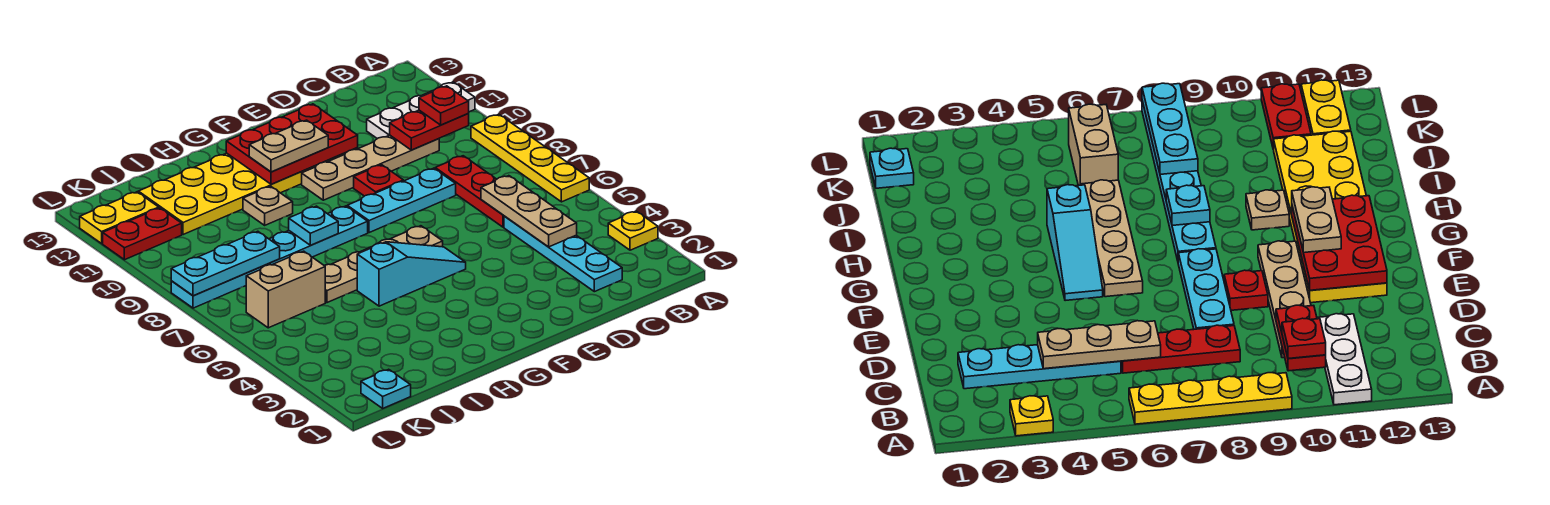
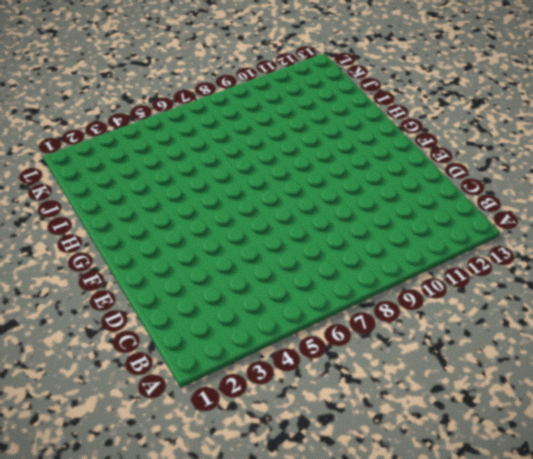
none -> yellow plate A3 level 1
none -> yellow plate A6:A9 level 1
none -> white plate A11:C11 level 1

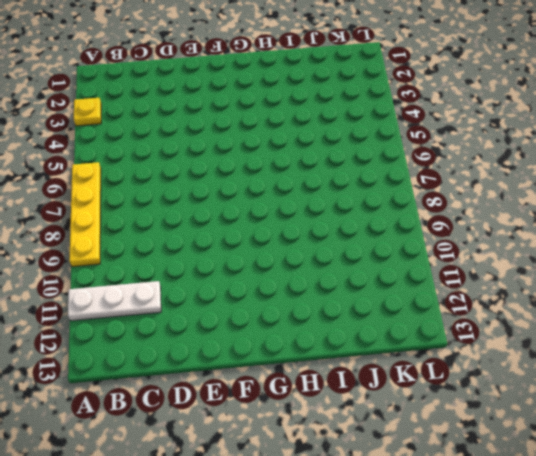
none -> cyan plate C2:C5 level 1
none -> red plate C6:C8 level 1
none -> tan plate C10:F10 level 1

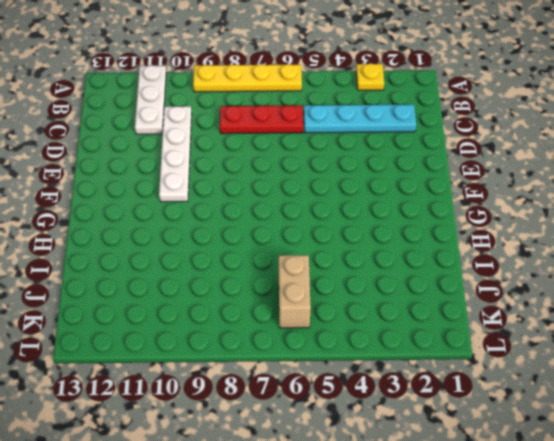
white plate C10:F10 level 1 -> tan plate C10:F10 level 1
none -> cyan plate D8:F8 level 1
none -> red plate E9 level 1
none -> yellow plate E11:J12 level 1

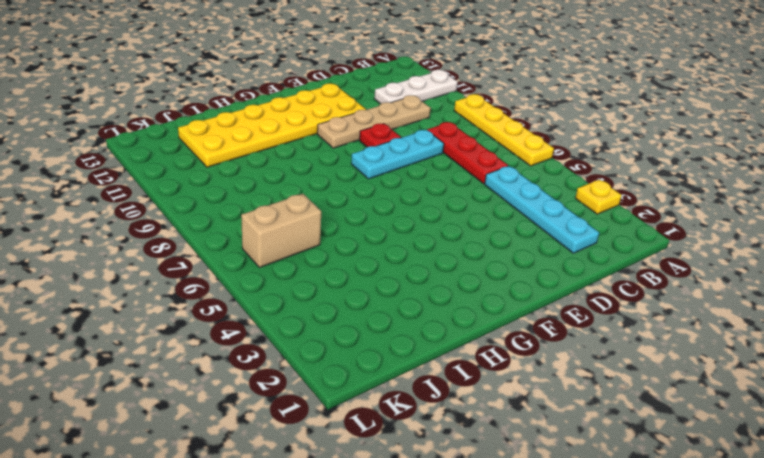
none -> cyan slope F5:H5 level 1 top H
none -> tan plate F6:I6 level 1
none -> cyan plate G8:L8 level 1

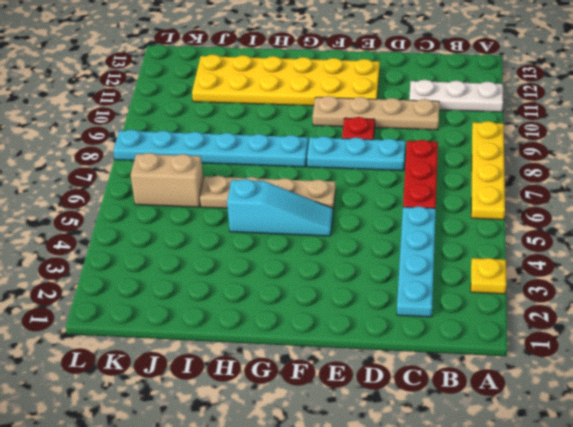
none -> tan plate H10 level 1
none -> cyan plate K1 level 1
none -> red plate K11:L11 level 1

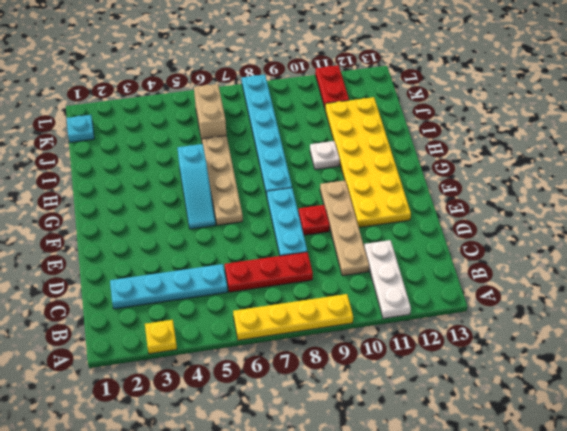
white plate H10 level 1 -> tan plate H10 level 1
none -> yellow plate K12:L12 level 1
none -> red plate B10:C10 level 2
none -> tan plate C4:C6 level 2

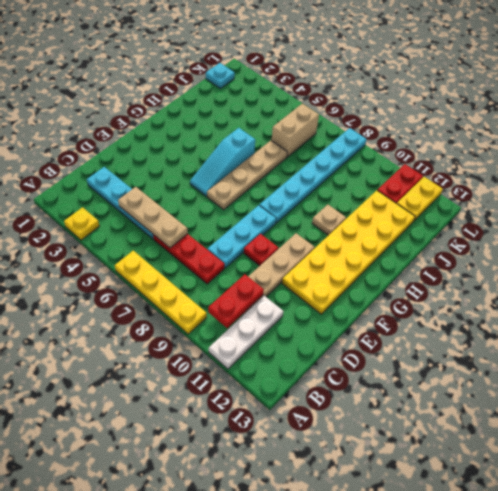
none -> red plate E11:G12 level 2
none -> cyan plate H8 level 2
none -> cyan plate J8:L8 level 2

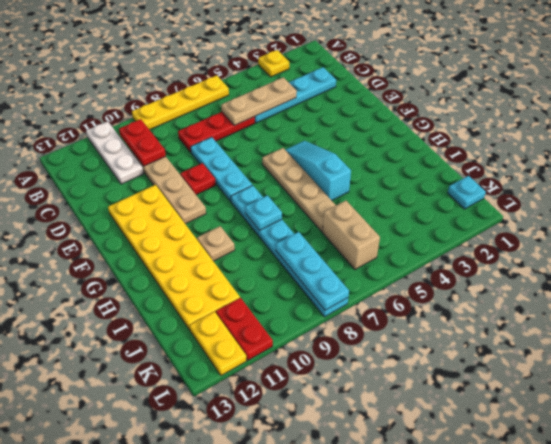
none -> red plate E11:G12 level 2
none -> red plate B10 level 3
none -> tan plate F11:G11 level 3

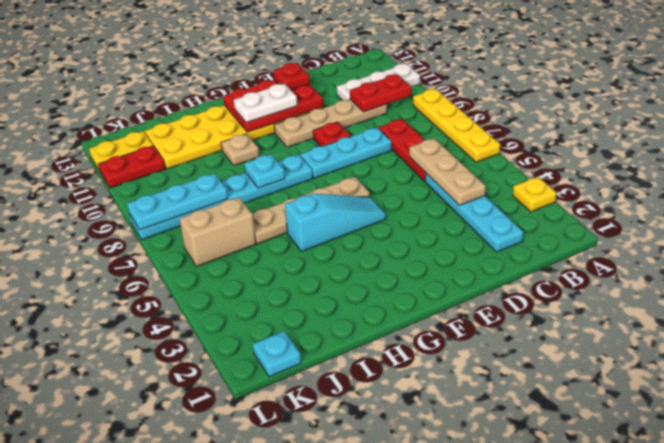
red plate E12 level 3 -> red plate B10 level 3
white plate F11:G11 level 3 -> tan plate F11:G11 level 3

